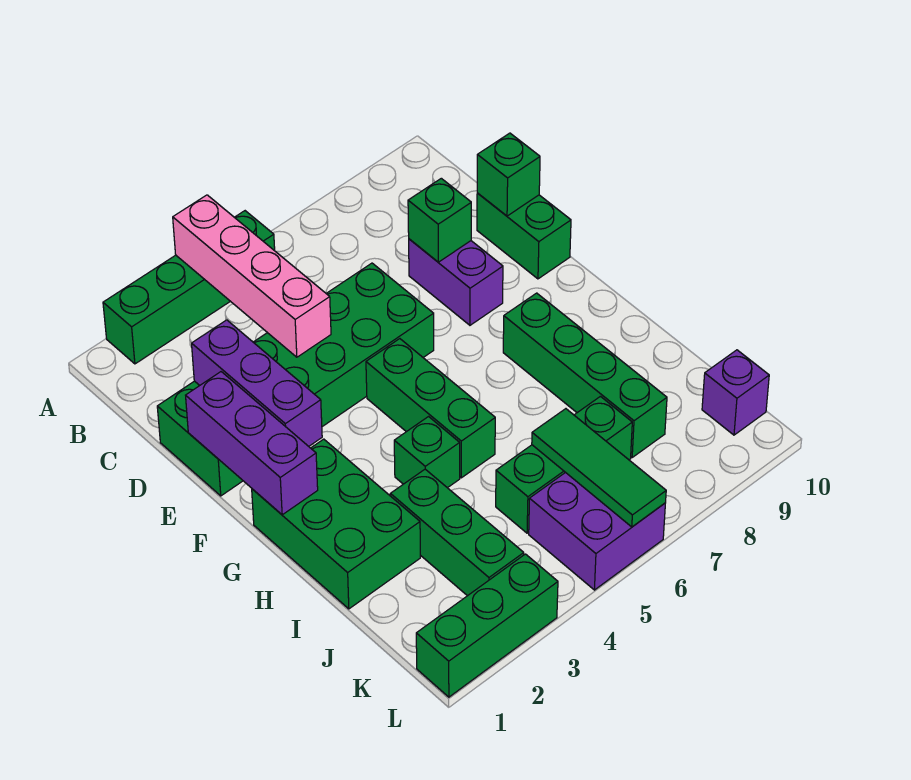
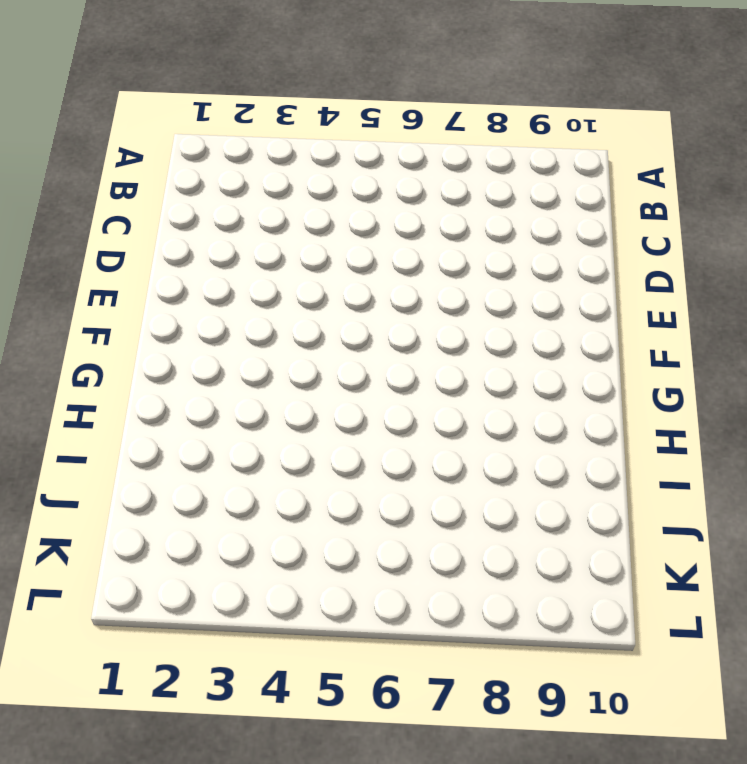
none -> green brick A2:A5 level 1
none -> green brick D1:E6 level 1
none -> purple brick D8:E8 level 1

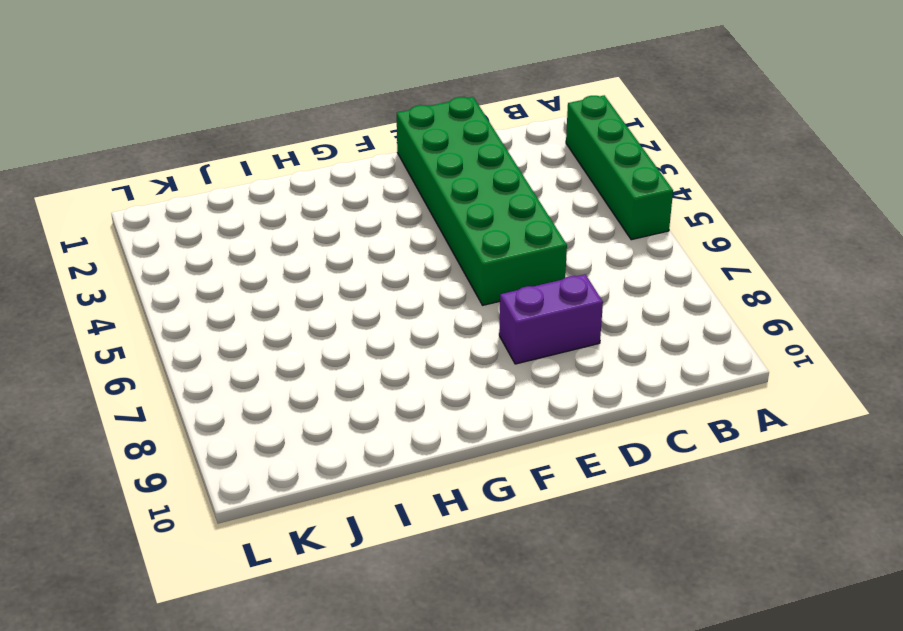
none -> green brick D10:E10 level 1
none -> green brick F5:H5 level 1
none -> green brick G1:I2 level 1

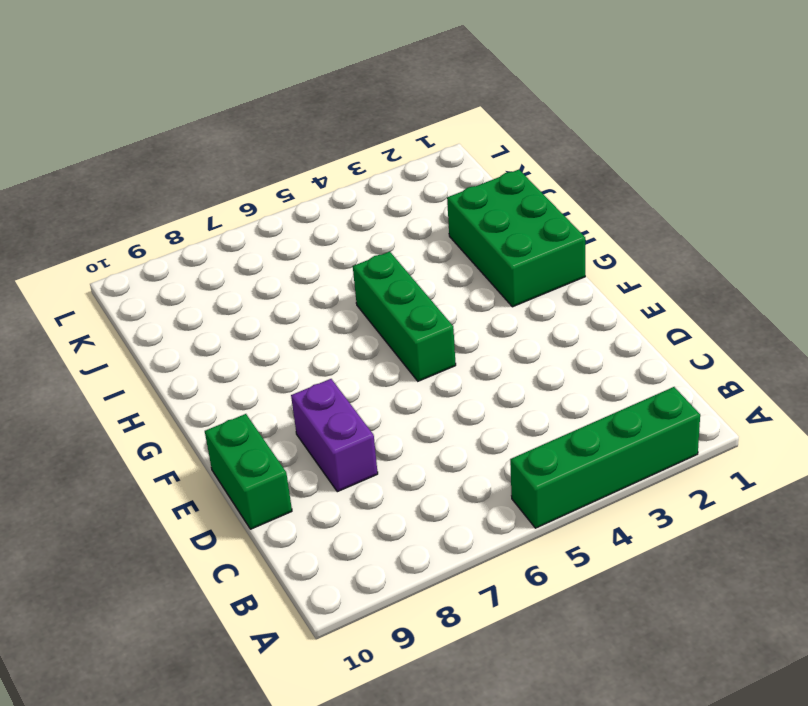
none -> green brick D1:E6 level 1
none -> green brick G8:J8 level 1
none -> green brick H4 level 1

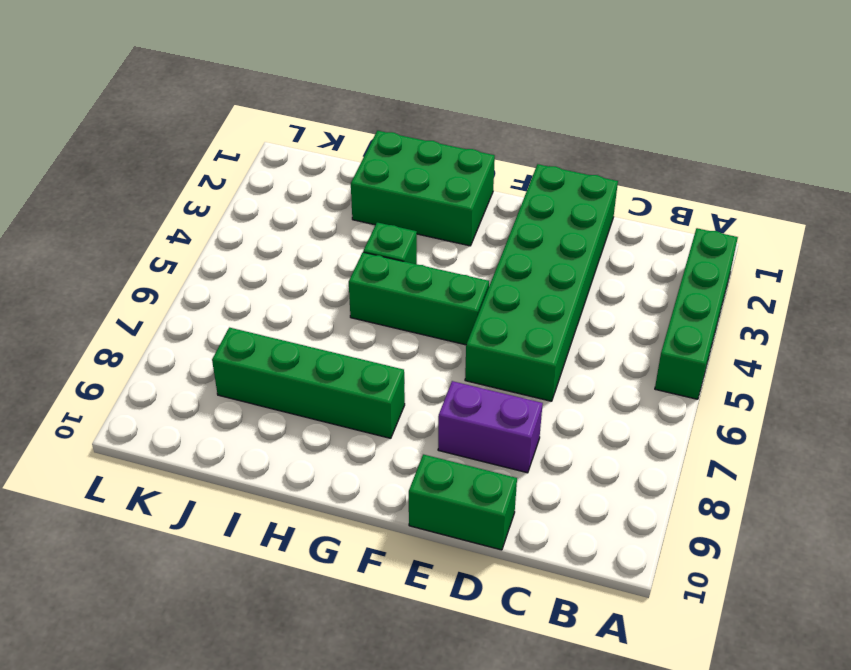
none -> green brick I3:K3 level 1
none -> green brick J5:J7 level 1
none -> purple brick K5:L6 level 1

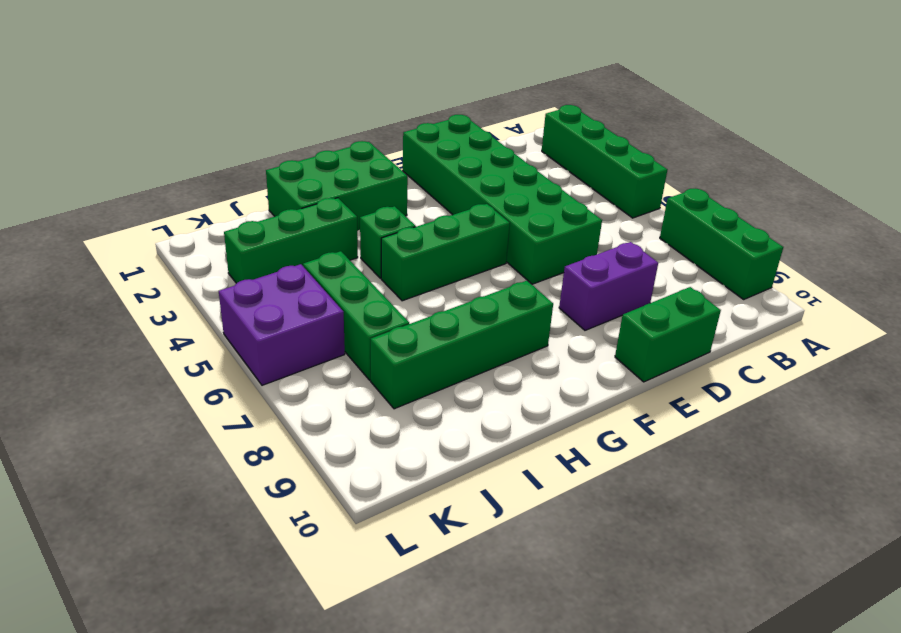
green brick A7:A9 level 1 -> green brick L1:L3 level 1
none -> purple brick K10 level 1
none -> pink brick A4:D4 level 2
none -> purple brick D2:F2 level 2

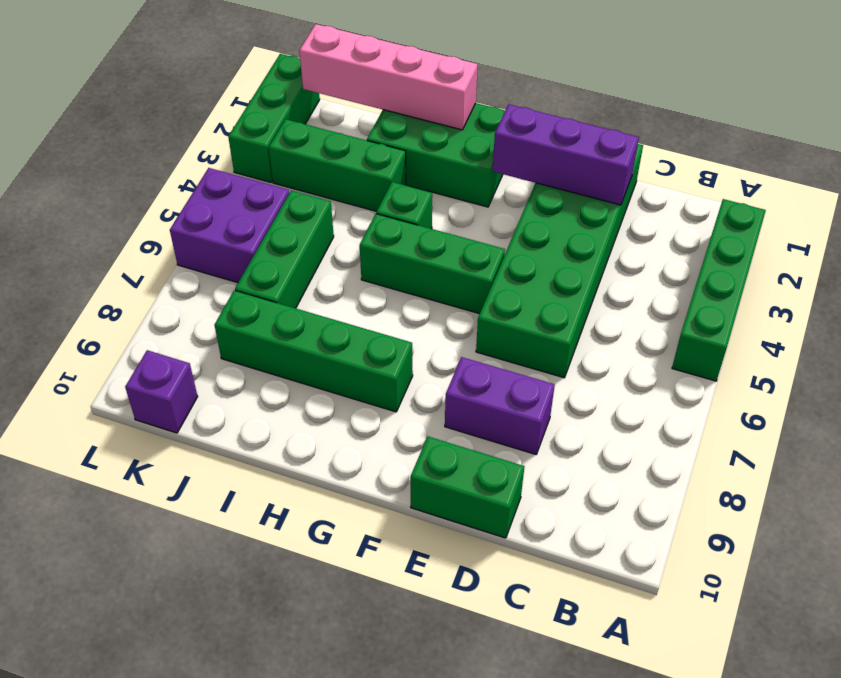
pink brick H1:K1 level 2 -> pink brick A4:D4 level 2
none -> green brick D8 level 2
none -> green brick D10 level 2
none -> purple brick E1:G1 level 2

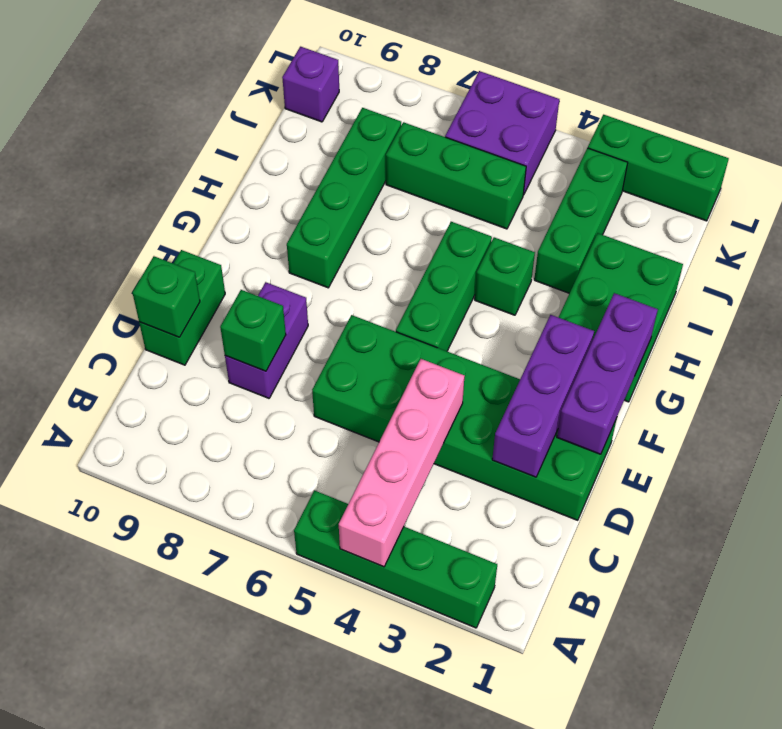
none -> green tile J6:L6 level 2

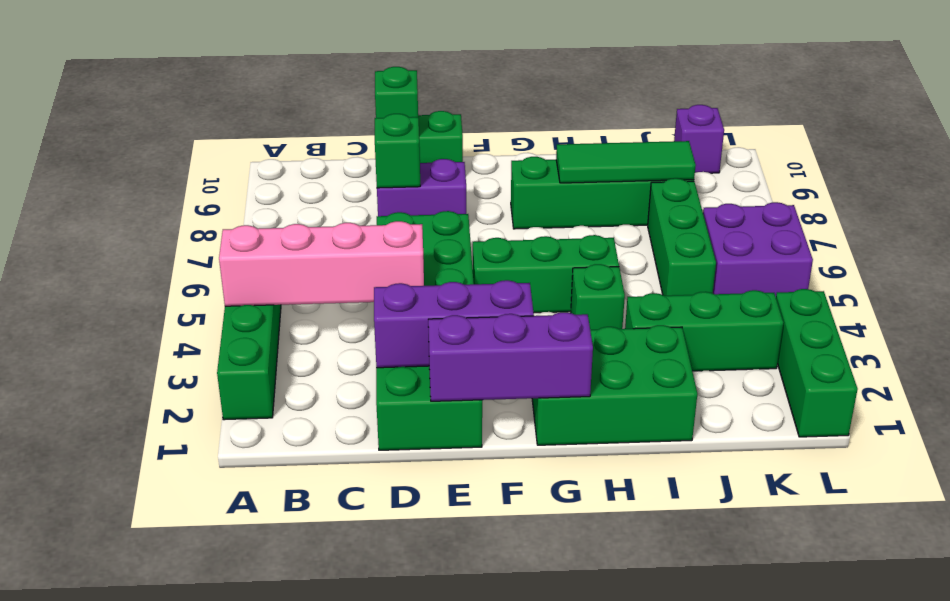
green tile H8:J8 level 2 -> green tile J6:L6 level 2

